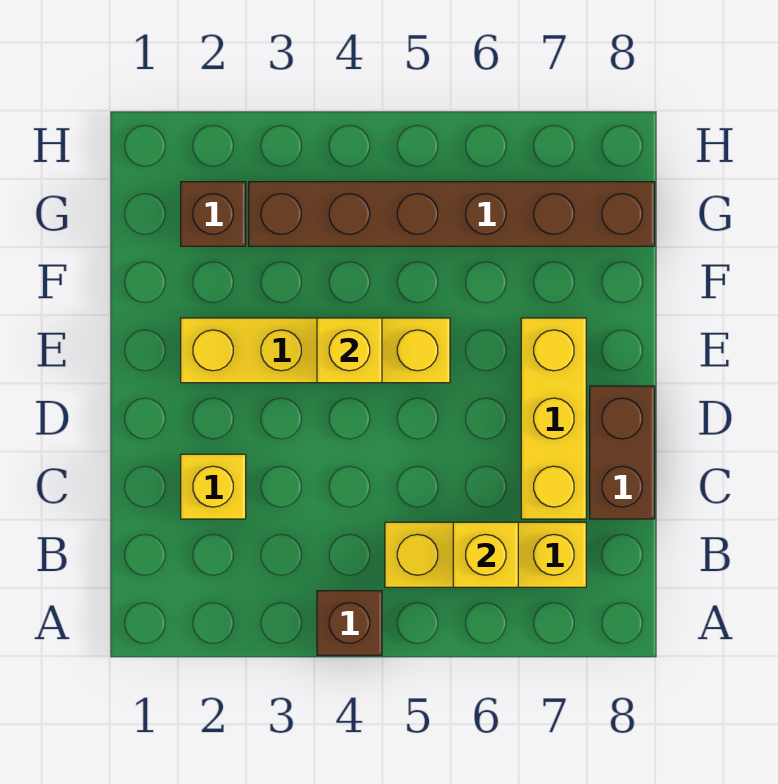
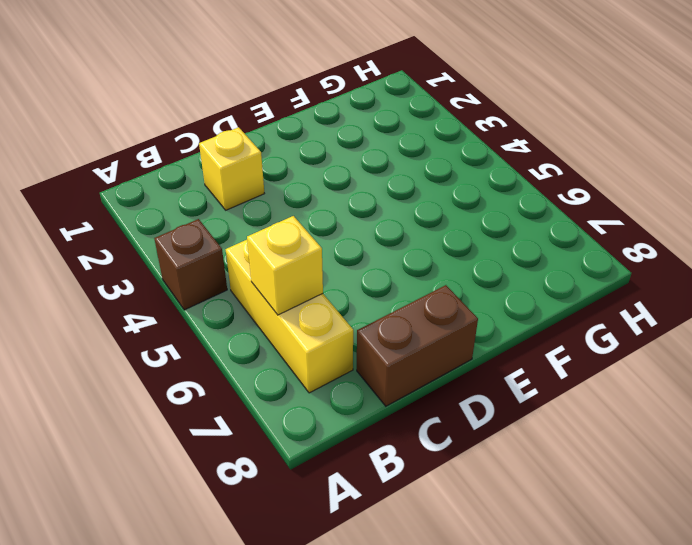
none -> yellow brick C7:E7 level 1
none -> yellow brick E2:E5 level 1

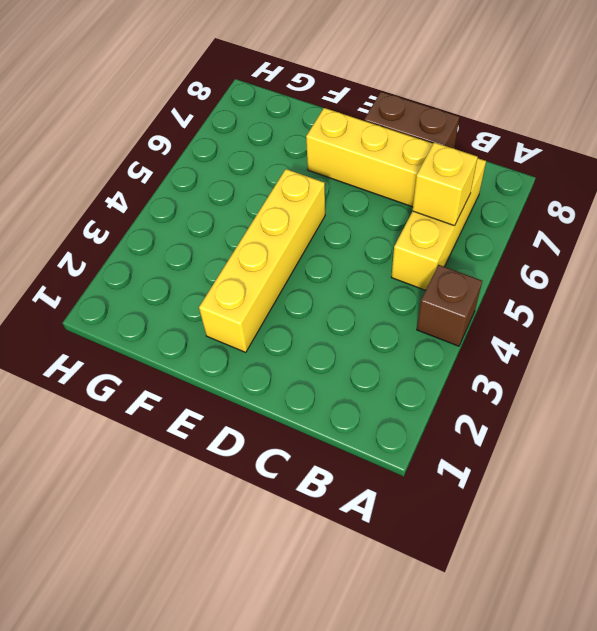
none -> yellow brick C2 level 1
none -> brown brick G2 level 1

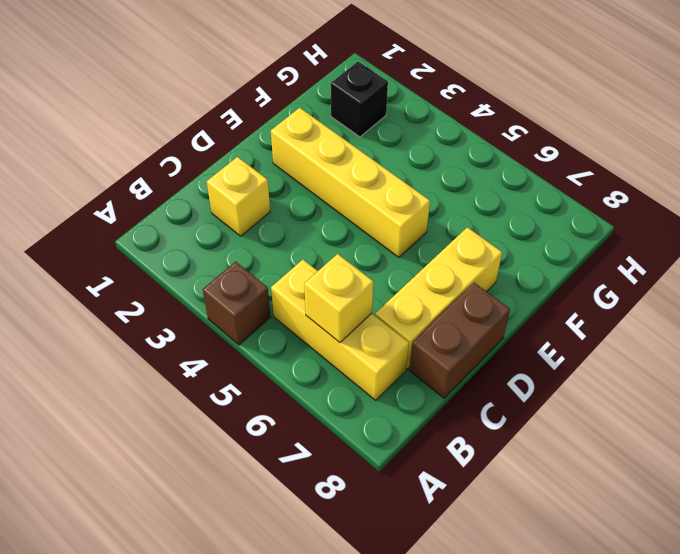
black brick G2 level 1 -> brown brick G2 level 1
none -> brown brick G3:G8 level 1
none -> yellow brick E4 level 2

